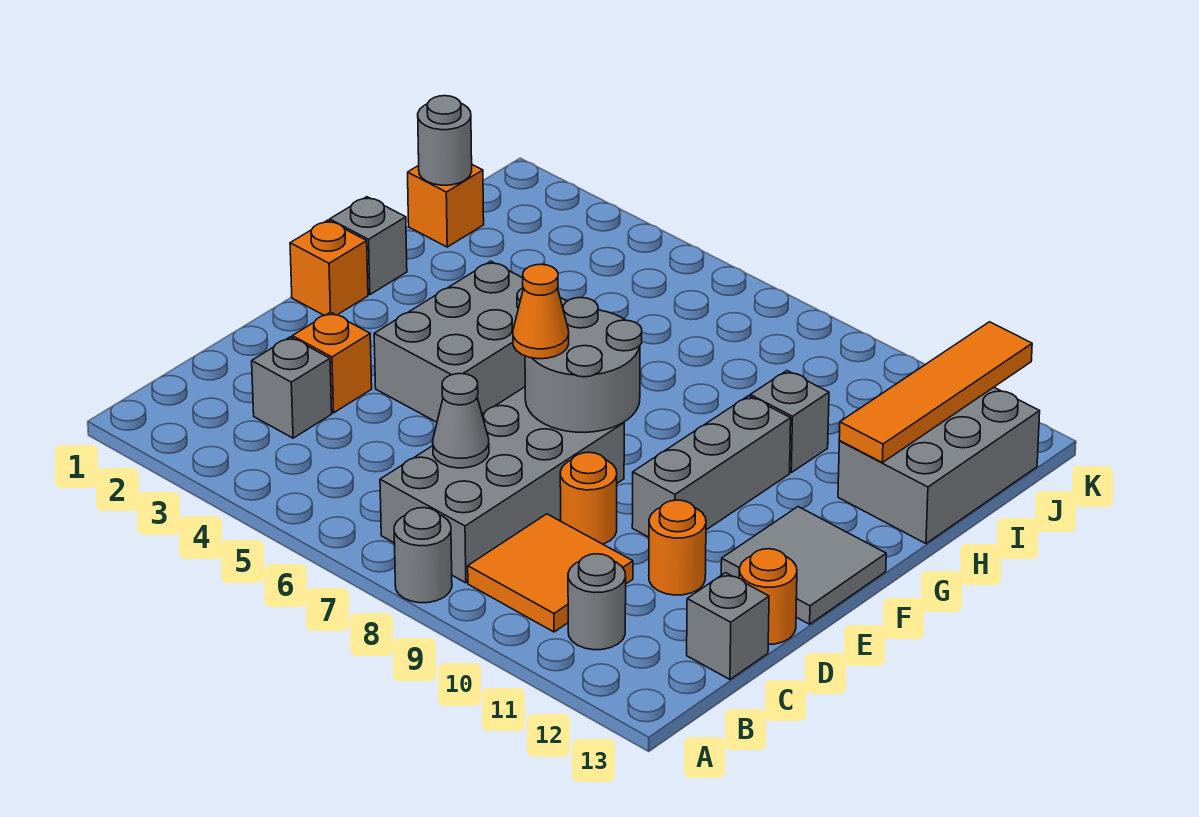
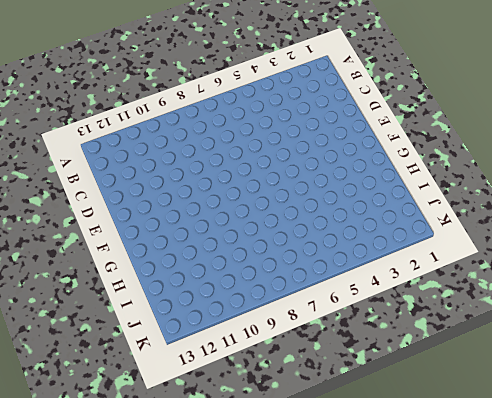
none -> grey round brick A8 level 1
none -> grey brick B7:E8 level 1
none -> orange tile B9:C10 level 1

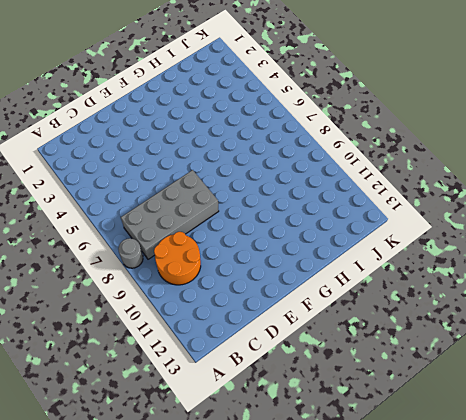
orange round brick B9:C10 level 1 -> orange tile B9:C10 level 1
none -> grey round brick B11 level 1
none -> grey brick C3 level 1
none -> grey brick C13 level 1

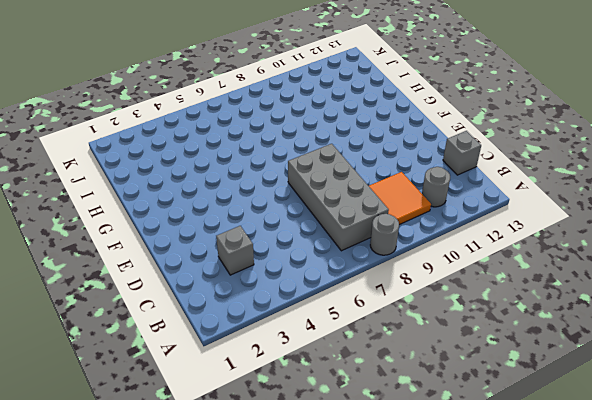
none -> orange brick D3 level 1
none -> orange round brick D9 level 1
none -> orange round brick D11 level 1

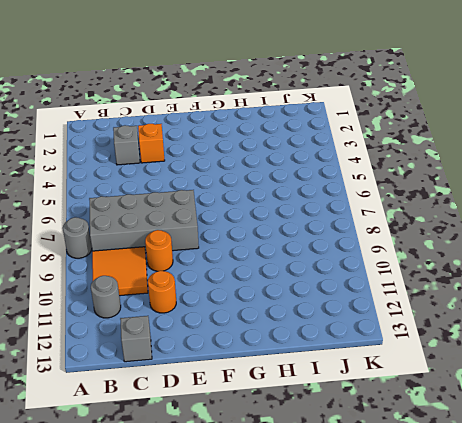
none -> orange round brick D13 level 1
none -> grey brick E4:G5 level 1
none -> grey brick E10:G10 level 1

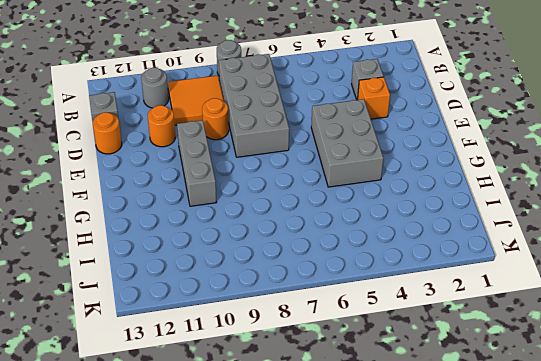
none -> grey tile E12:F13 level 1
none -> orange brick F1 level 1
none -> grey brick G1 level 1

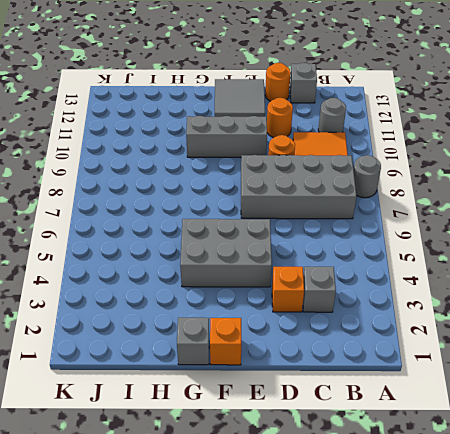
none -> grey brick H10 level 1
none -> grey brick H12:J13 level 1
none -> orange brick I1 level 1

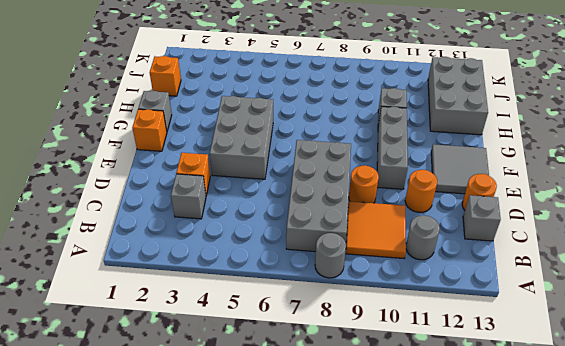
none -> grey cone C7 level 2
none -> grey round brick E7:F8 level 2
none -> orange tile H12:K12 level 2

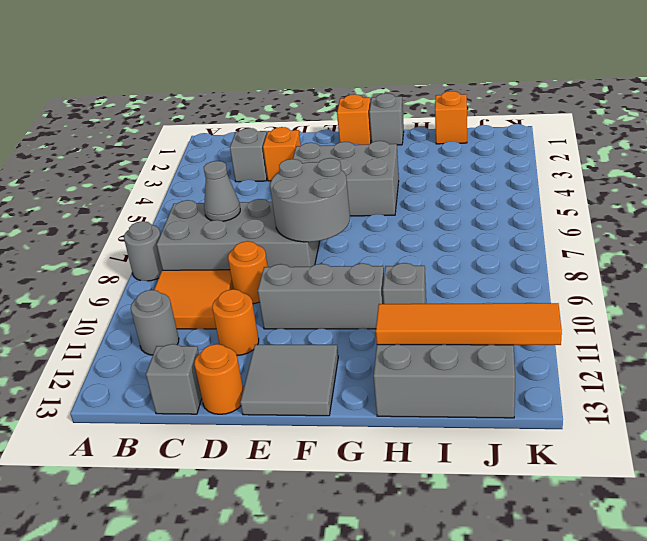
none -> grey round brick I1 level 2
none -> orange cone E7 level 3

